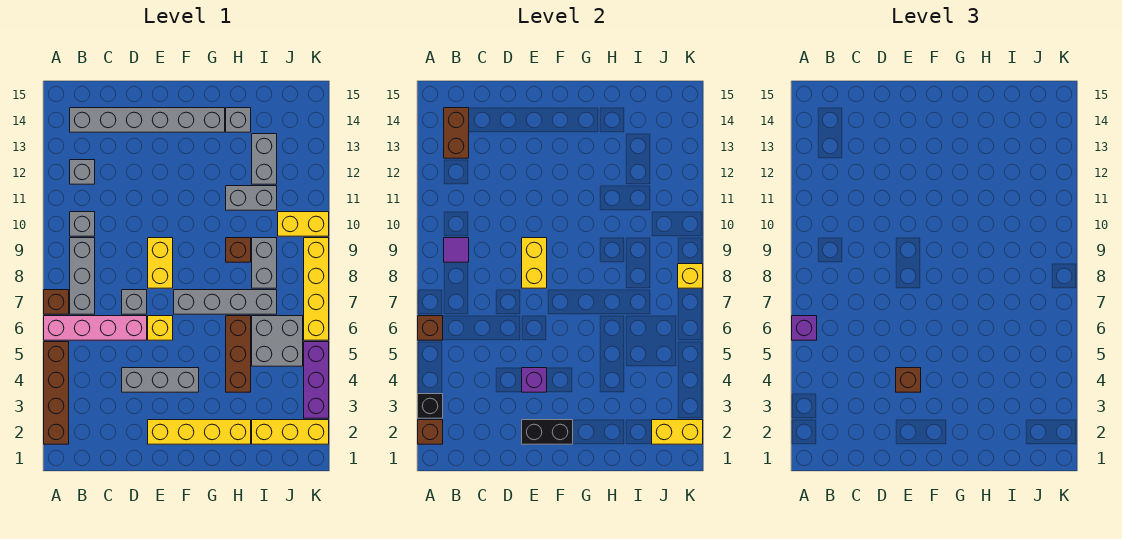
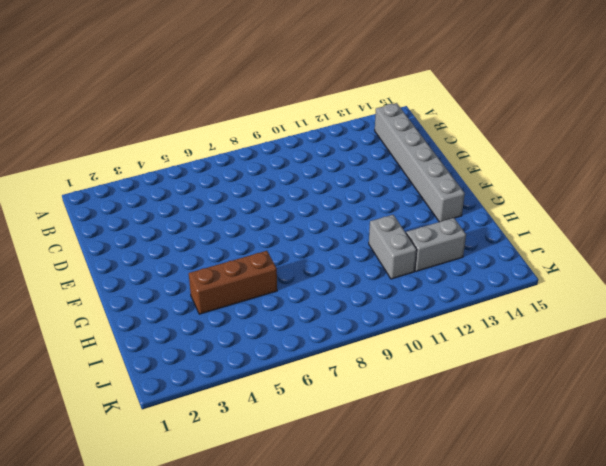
none -> brown brick A2:A5 level 1
none -> pink brick A6:D6 level 1
none -> brown brick A7 level 1
none -> grey brick B7:B9 level 1

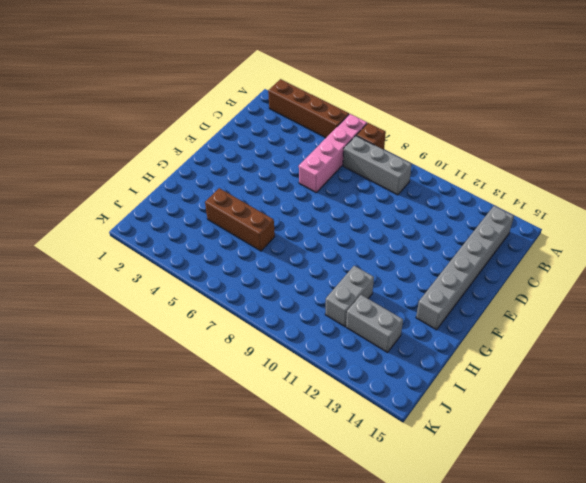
none -> grey brick B10 level 1
none -> grey brick B12 level 1
none -> grey brick D4:F4 level 1
none -> grey brick D7 level 1

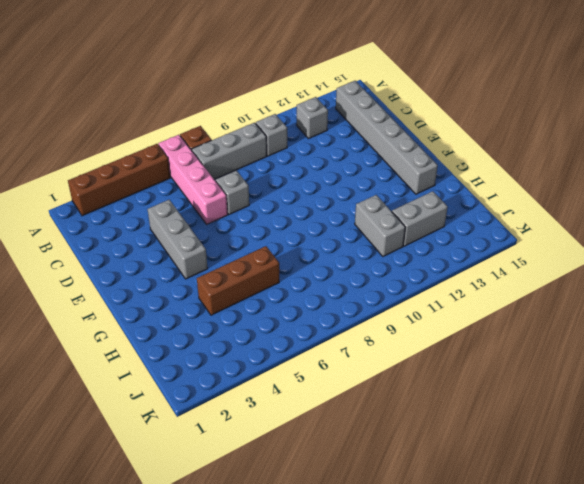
none -> yellow brick E2:H2 level 1
none -> yellow brick E6 level 1
none -> yellow brick E8:E9 level 1
none -> grey brick F7:I7 level 1

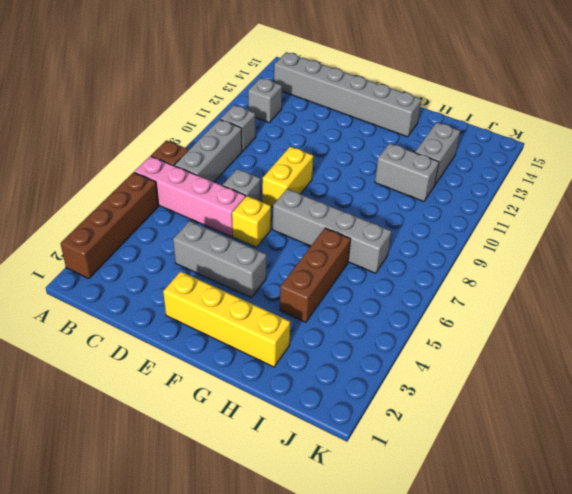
none -> brown brick H9 level 1
none -> grey brick H14 level 1
none -> yellow brick I2:K2 level 1
none -> grey brick I5:J6 level 1

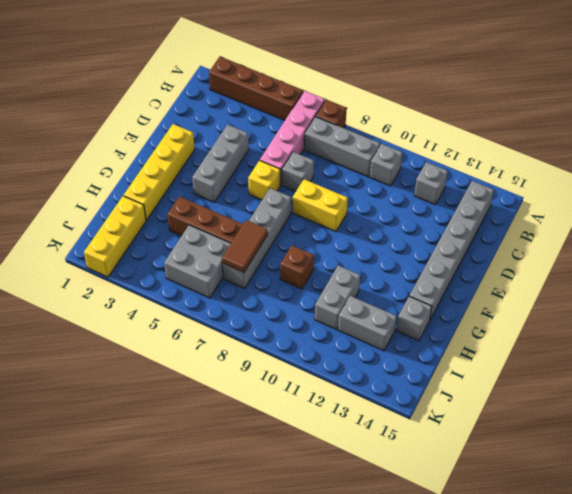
brown tile H7:I7 level 2 -> none
none -> grey brick I8:I9 level 1
none -> yellow brick J10:K10 level 1
none -> purple brick K3:K5 level 1
none -> yellow brick K6:K9 level 1

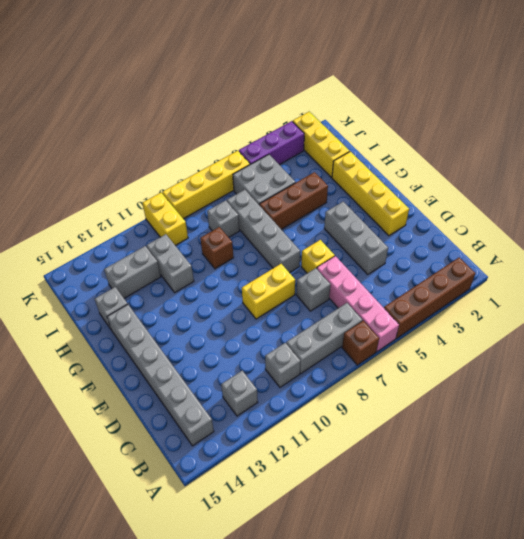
grey brick I8 level 1 -> grey brick I8:I9 level 1
none -> brown brick A2 level 2
none -> black brick A3 level 2
none -> brown brick A6 level 2
none -> purple tile B9 level 2

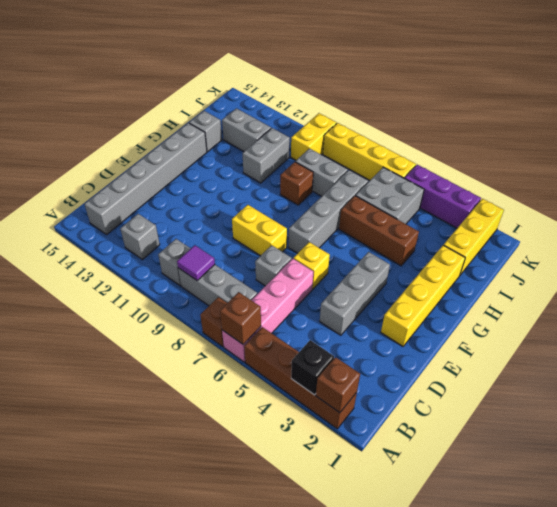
none -> brown brick B13:B14 level 2
none -> black brick E2:F2 level 2
none -> purple brick E4 level 2
none -> yellow brick E8:E9 level 2

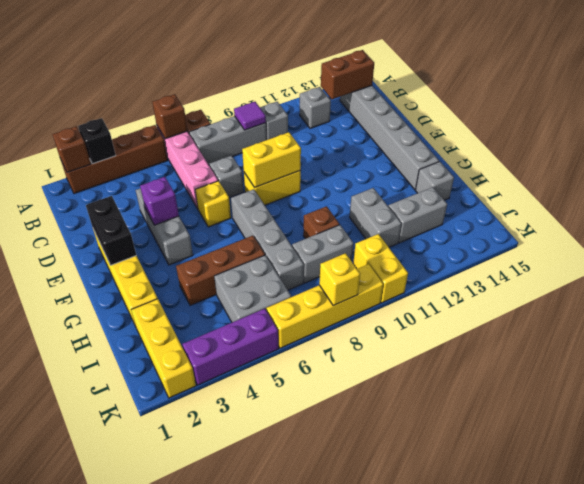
none -> yellow brick J2:K2 level 2
none -> purple brick A6 level 3
none -> brown brick E4 level 3

